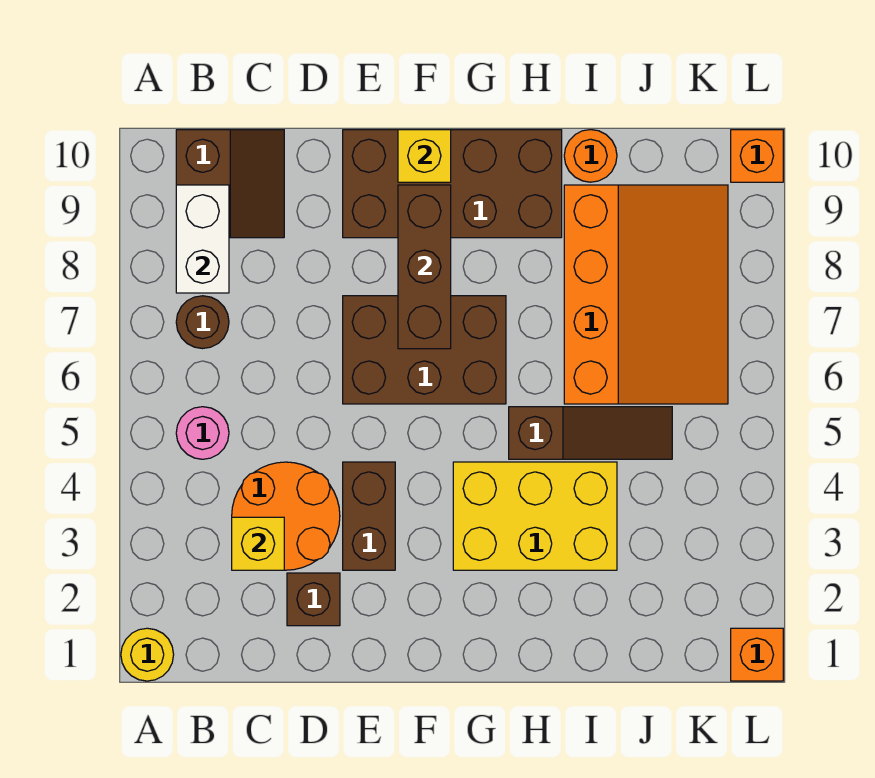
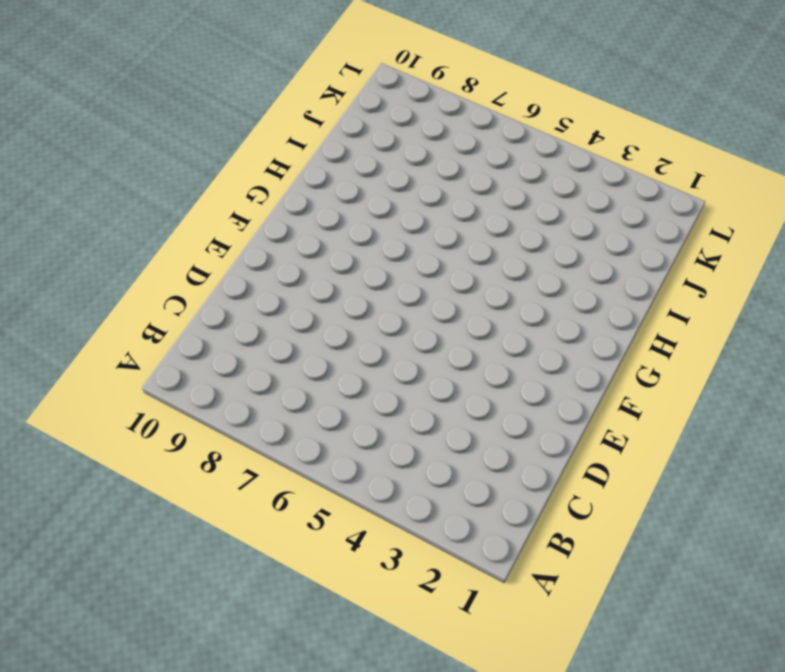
none -> yellow round brick A1 level 1
none -> pink round brick B5 level 1
none -> brown round brick B7 level 1

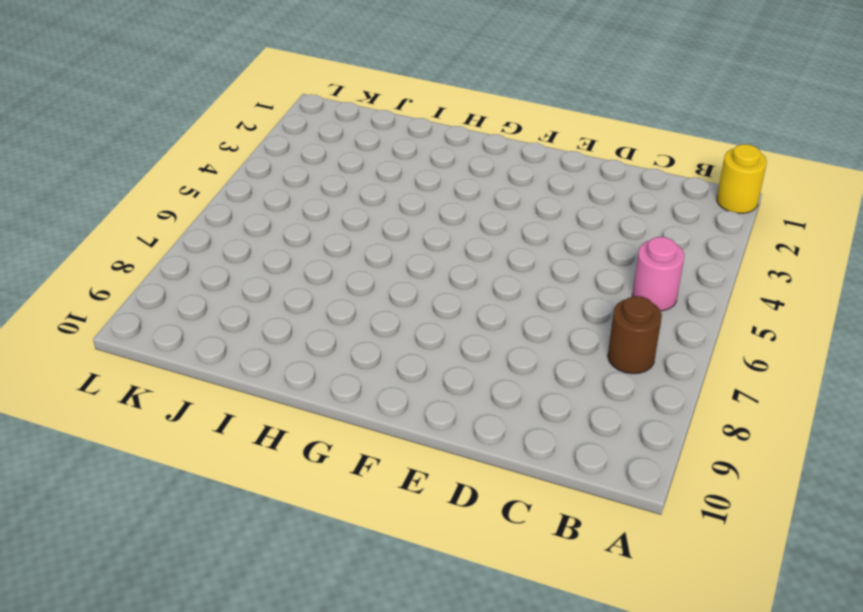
none -> brown slope B9:C10 level 1 top B
none -> orange round brick C3:D4 level 1
none -> brown brick D2 level 1

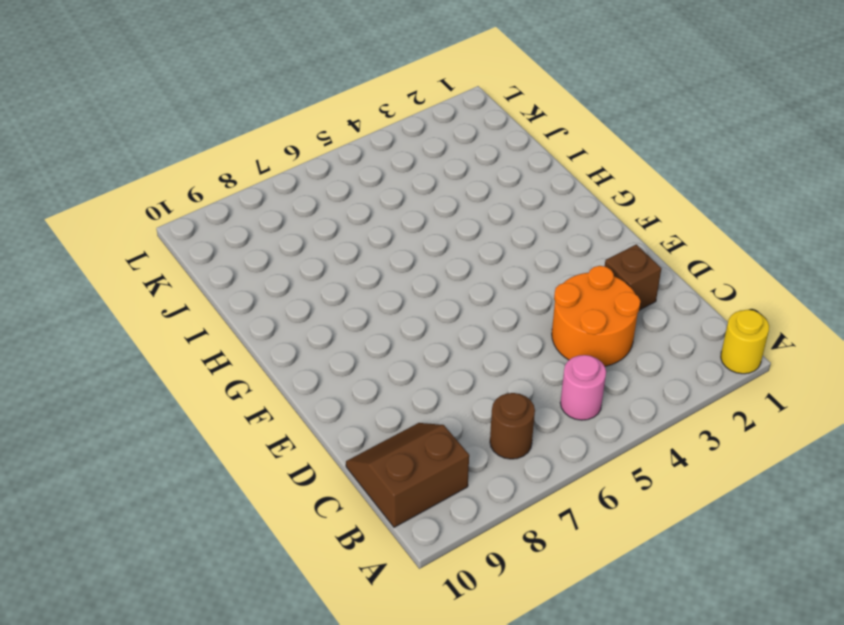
none -> brown brick E3:E4 level 1
none -> brown brick E6:G7 level 1
none -> brown brick E9:H10 level 1

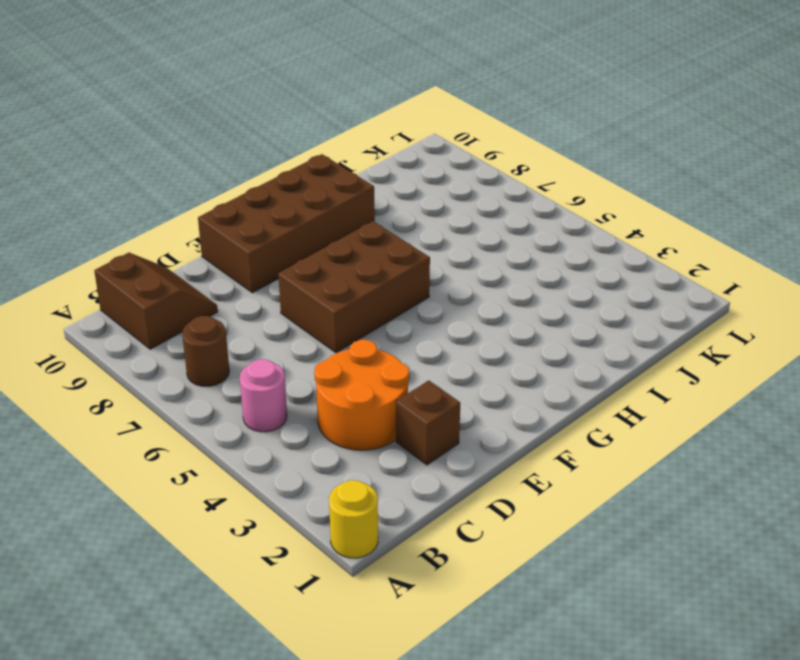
none -> brown brick E3:E4 level 1
none -> yellow brick G3:I4 level 1
none -> brown slope H5:J5 level 1 top H

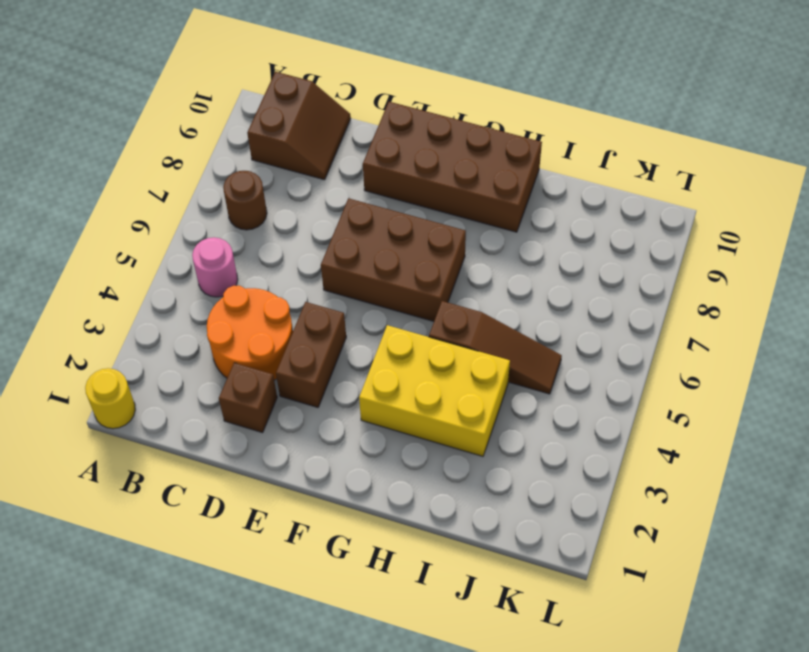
none -> orange slope I6:K9 level 1 top I
none -> orange round brick I10 level 1
none -> orange brick L1 level 1

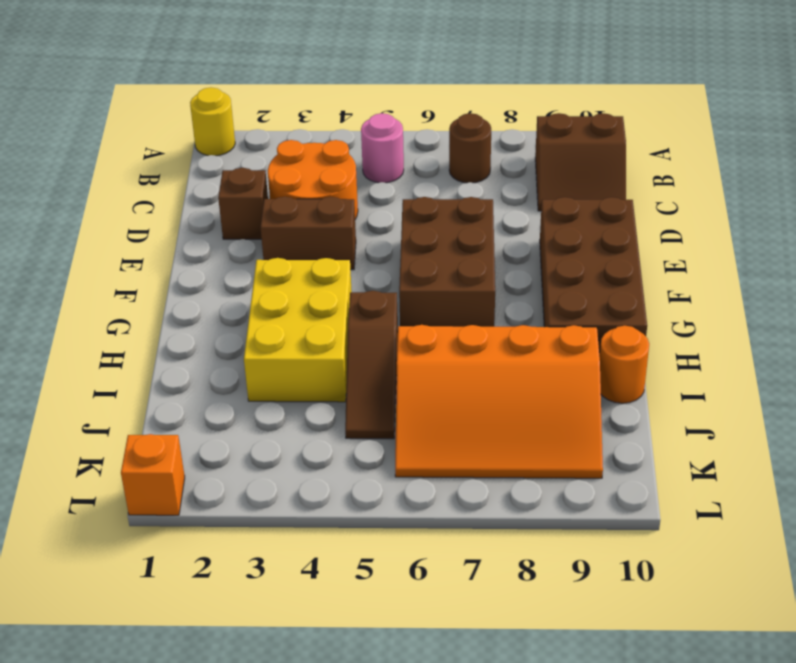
none -> orange brick L10 level 1
none -> white brick B8:B9 level 2
none -> yellow brick C3 level 2

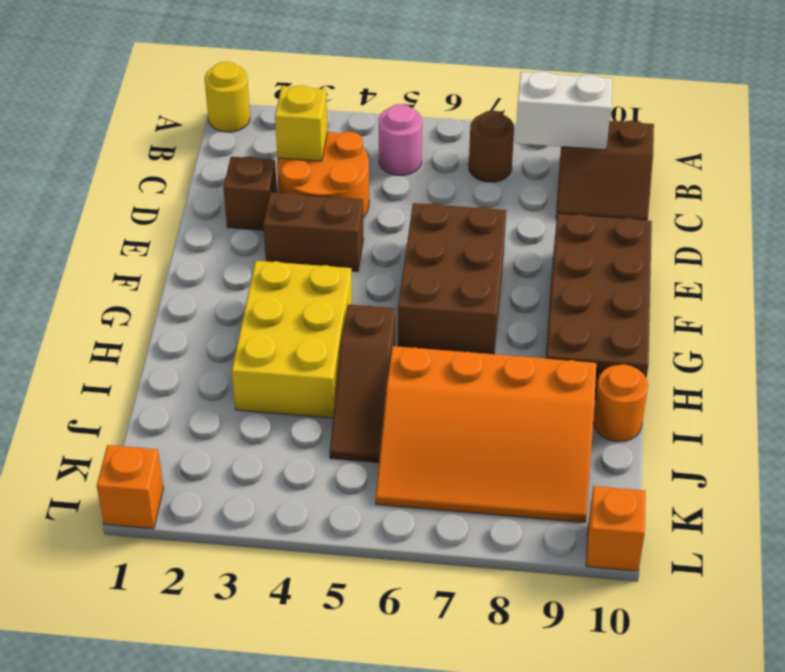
none -> brown brick F7:F9 level 2
none -> yellow brick F10 level 2

